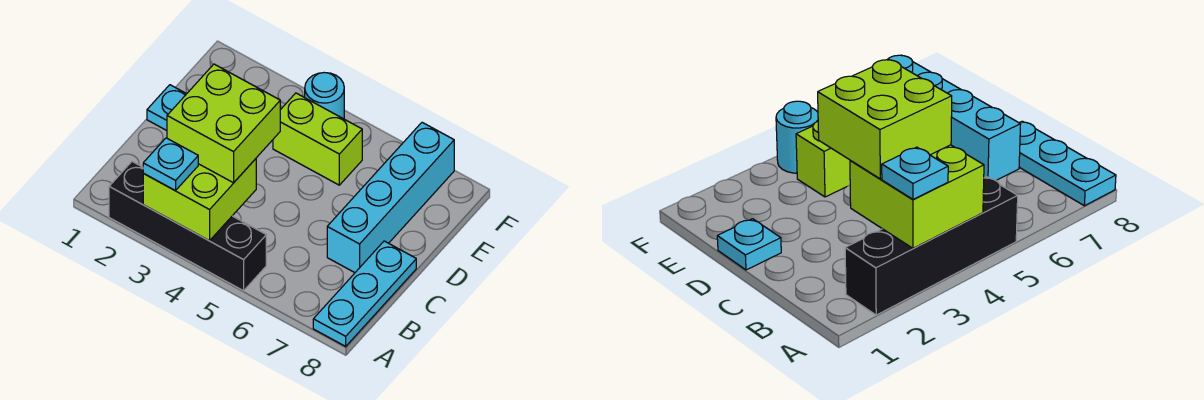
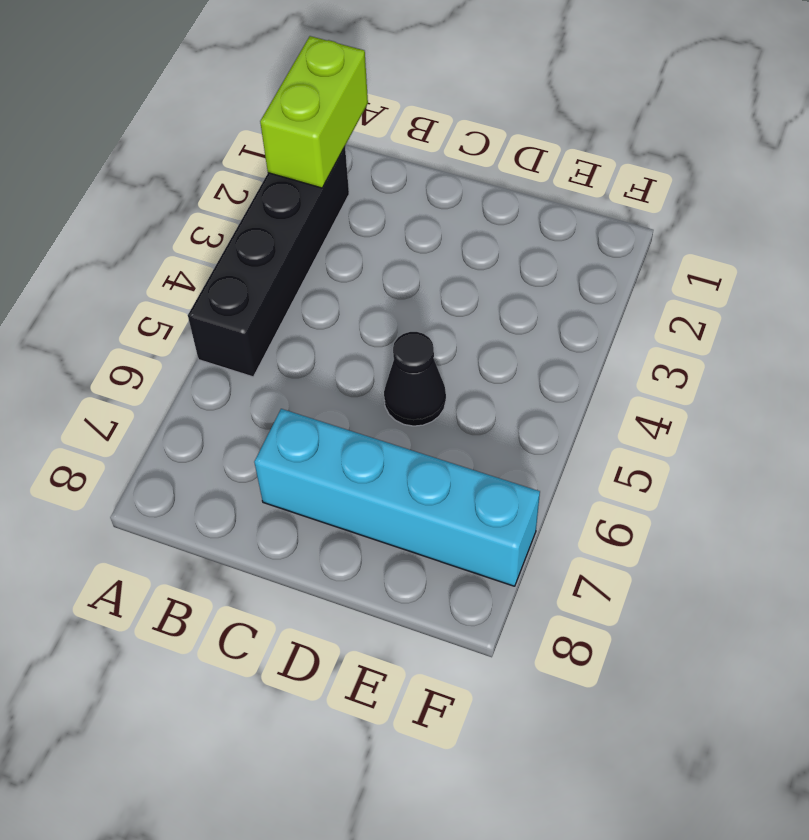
lime brick A1:A2 level 2 -> lime brick E4:E5 level 1
black cone D5 level 1 -> none
none -> cyan plate A8:C8 level 1
none -> cyan plate D1 level 1

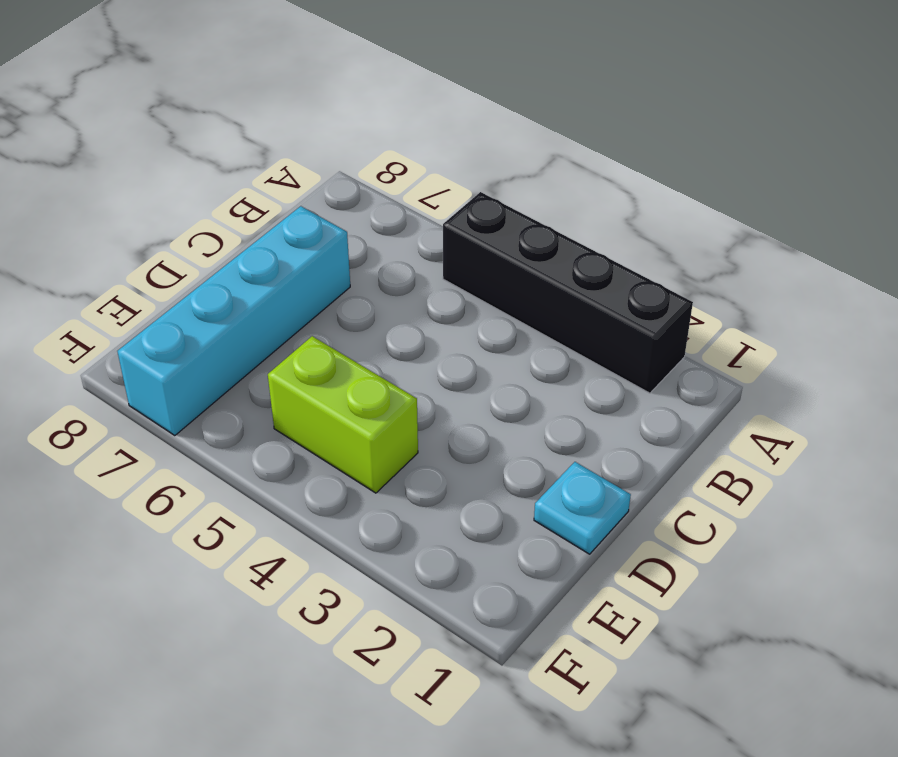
none -> cyan plate A8:C8 level 1
none -> cyan round brick F4 level 1

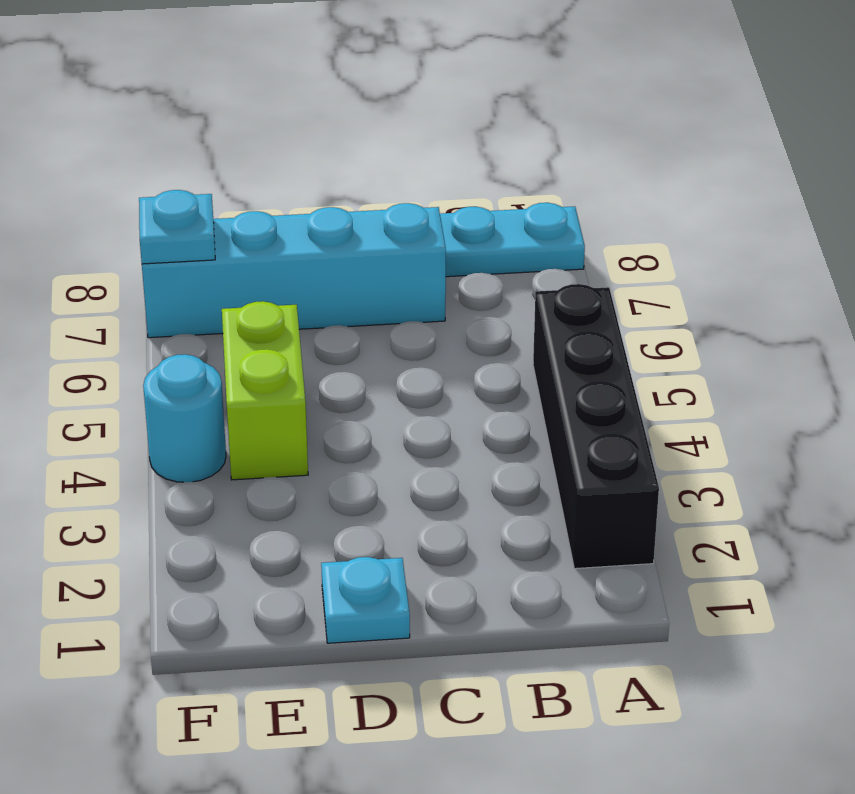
cyan plate F7 level 2 -> cyan plate A3 level 3
none -> lime brick A3:B4 level 2
none -> lime brick B3:C4 level 3

